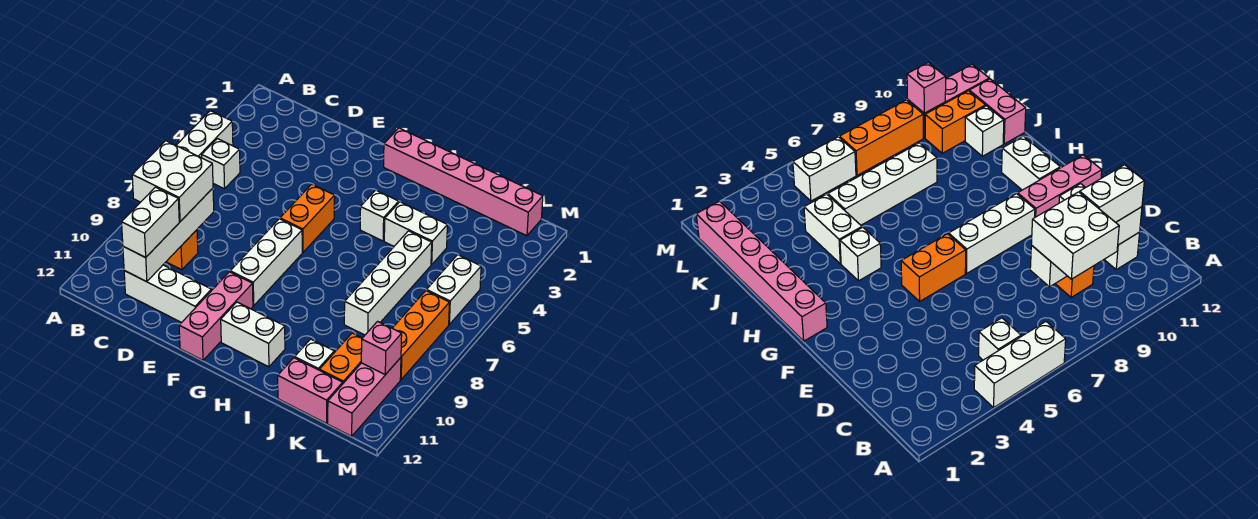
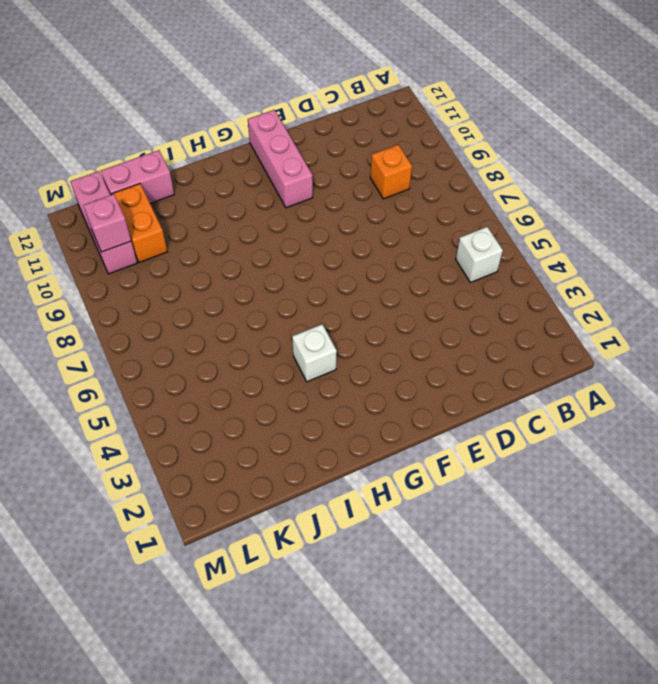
none -> white brick A4:A6 level 1
none -> white brick C11:E11 level 1
none -> orange brick F5:F6 level 1

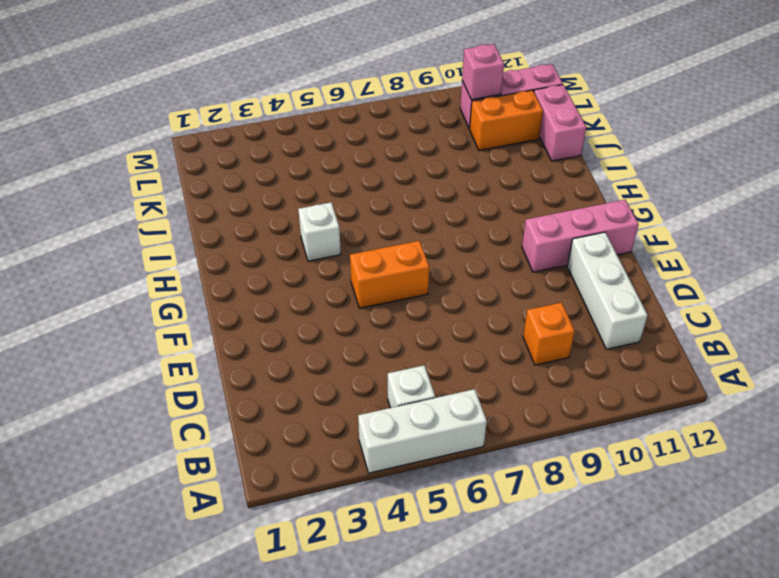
none -> white brick F7:F9 level 1
none -> pink brick G1:L1 level 1
none -> white brick G11:H11 level 1

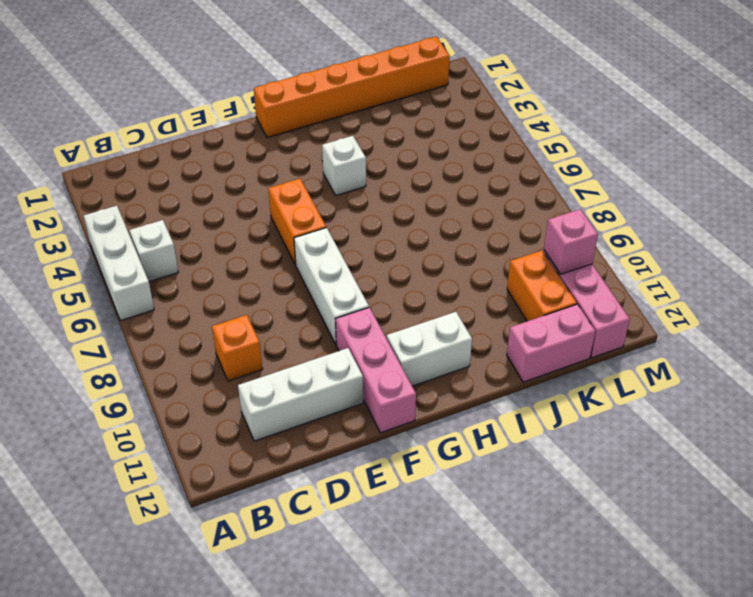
orange brick G1:L1 level 1 -> pink brick G1:L1 level 1
none -> white brick I4:J4 level 1
none -> white brick J5:J8 level 1
none -> white brick J11 level 1

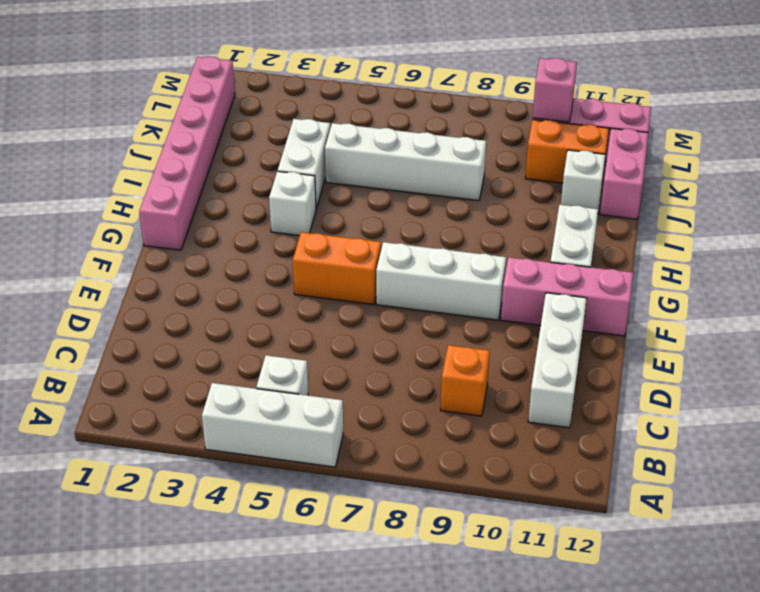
none -> white brick L5:L6 level 1
none -> orange brick L7:L9 level 1
none -> white brick C8:C11 level 2

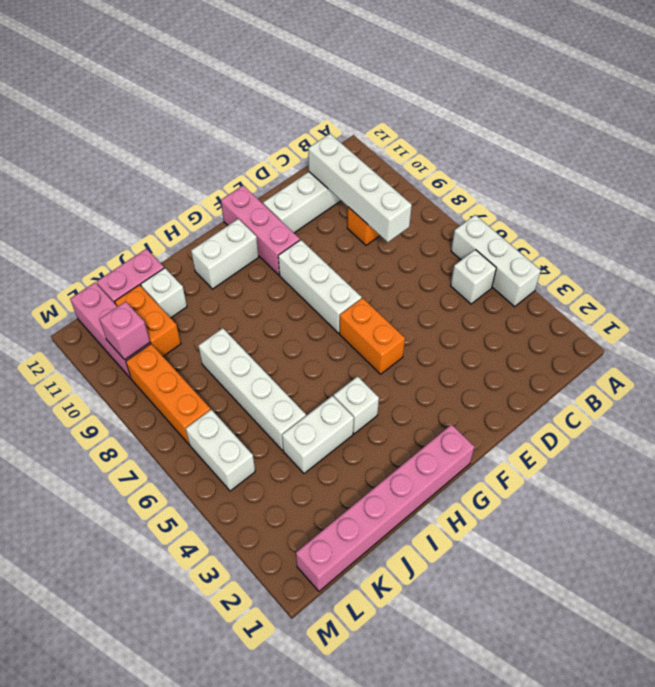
none -> white brick B8:C9 level 3
none -> white brick C10:C11 level 3

